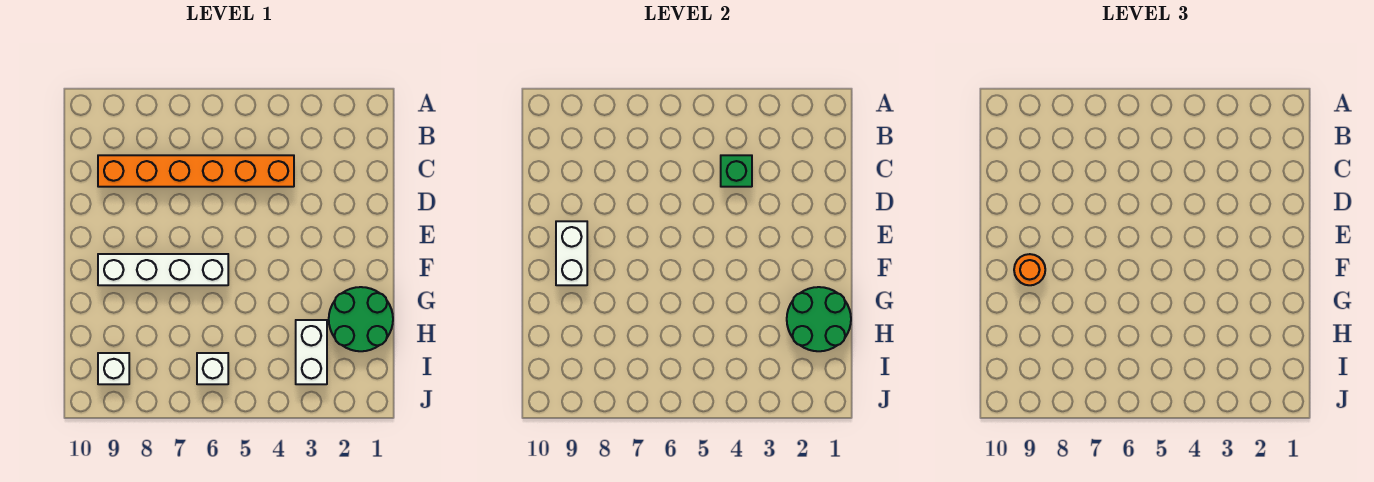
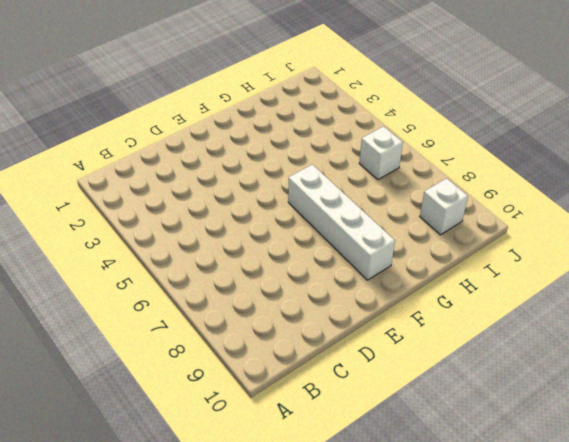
none -> orange brick C4:C9 level 1
none -> green round brick G1:H2 level 1

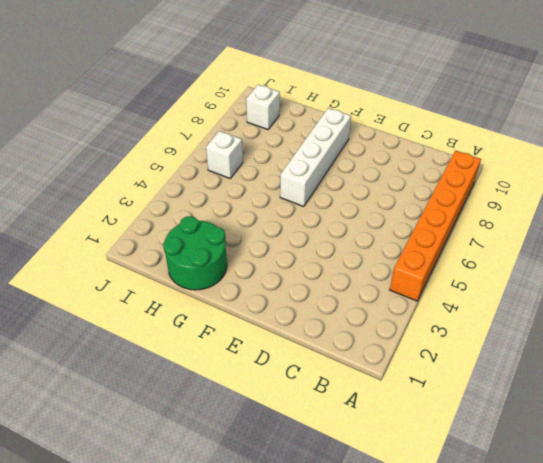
orange brick A4:A9 level 1 -> orange brick C4:C9 level 1
none -> white brick H3:I3 level 1
none -> green brick C4 level 2

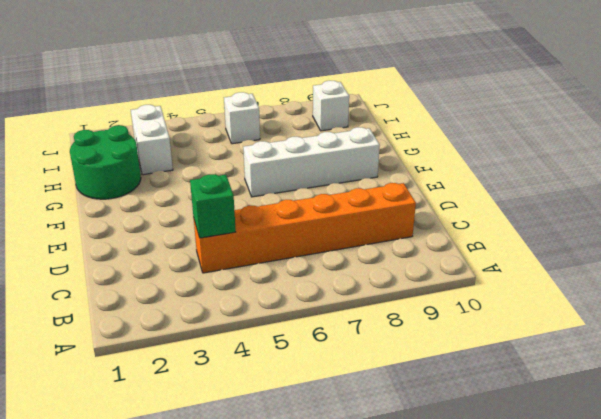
none -> white brick E9:F9 level 2
none -> green round brick G1:H2 level 2

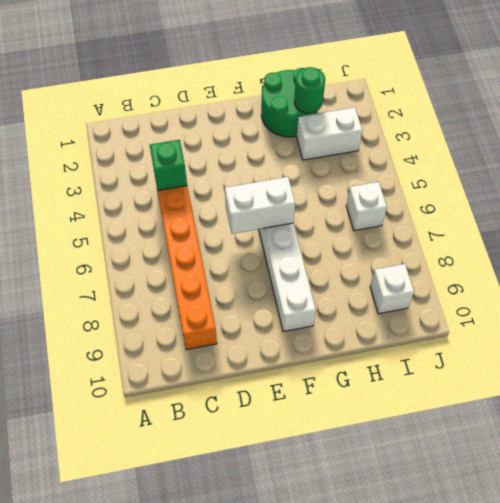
white brick E6:F6 level 2 -> white brick E9:F9 level 2
green round brick H2 level 2 -> green round brick G1:H2 level 2
none -> orange round brick F9 level 3

